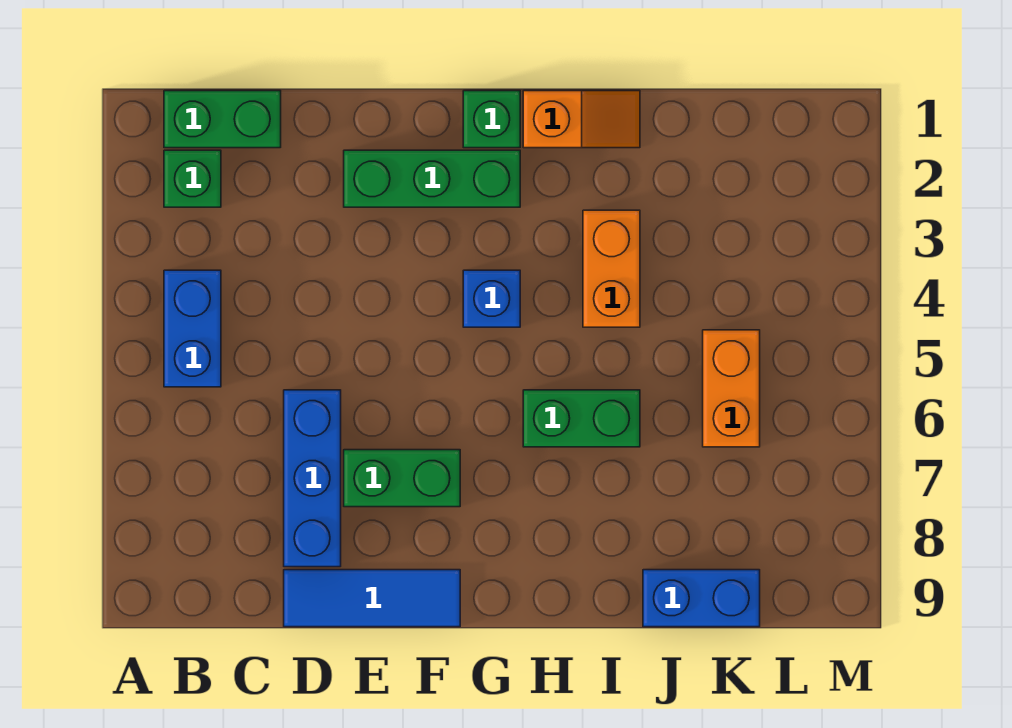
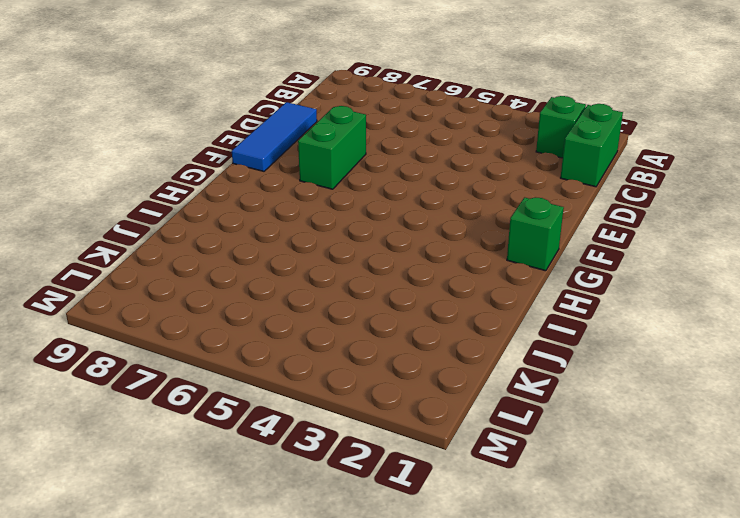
none -> blue brick B4:B5 level 1
none -> blue brick D6:D8 level 1
none -> green brick E2:G2 level 1

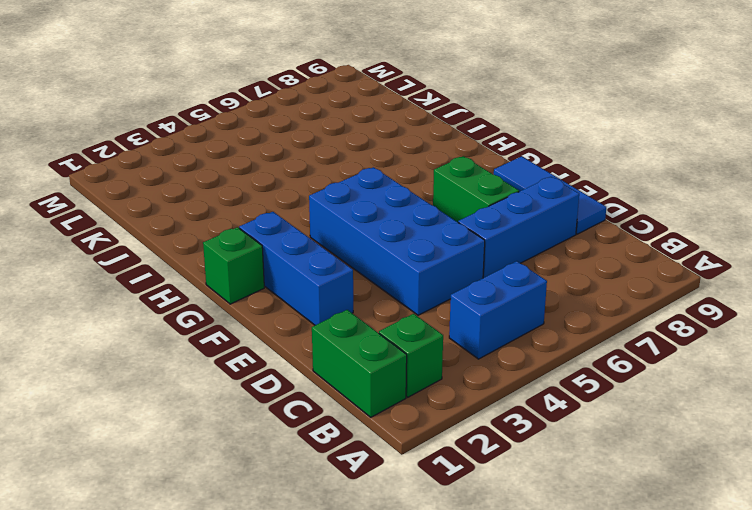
blue brick D4:G5 level 1 -> blue brick G4 level 1
blue brick E2:G2 level 1 -> green brick E2:G2 level 1
none -> orange slope H1:I1 level 1 top H
none -> green brick H6:I6 level 1
none -> orange brick I3:I4 level 1

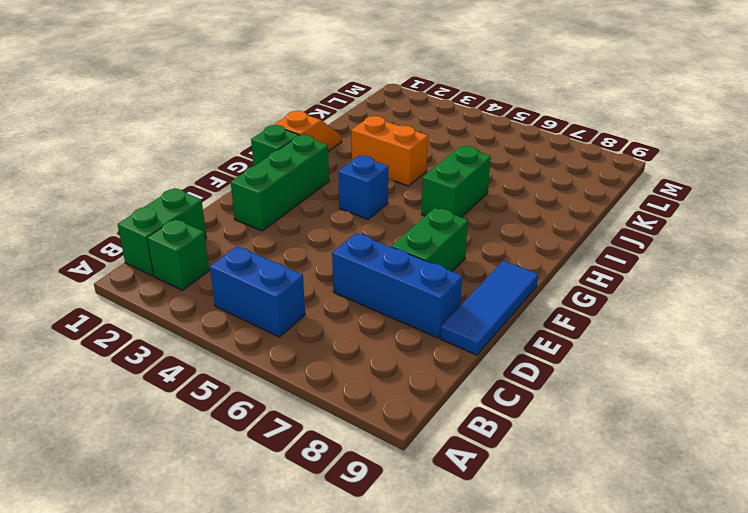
none -> blue brick J9:K9 level 1
none -> orange brick K5:K6 level 1

